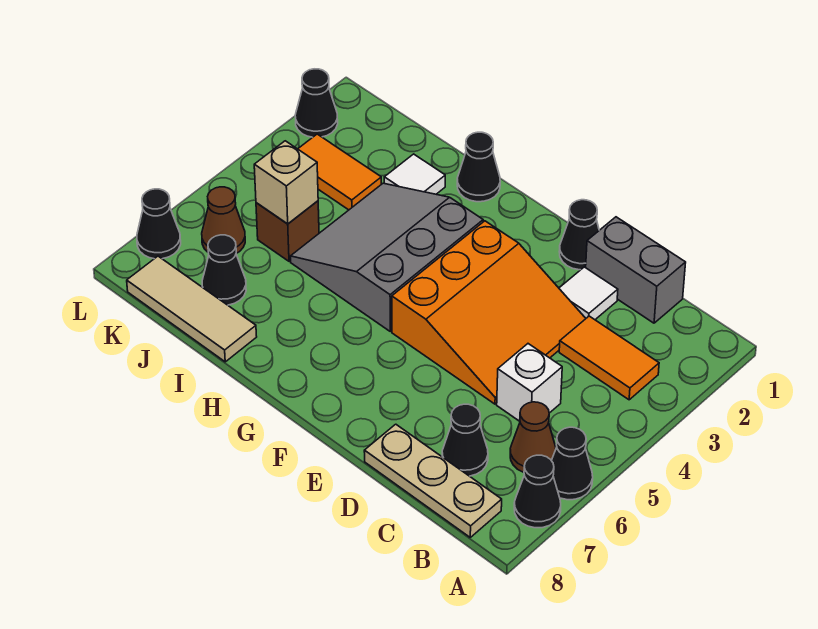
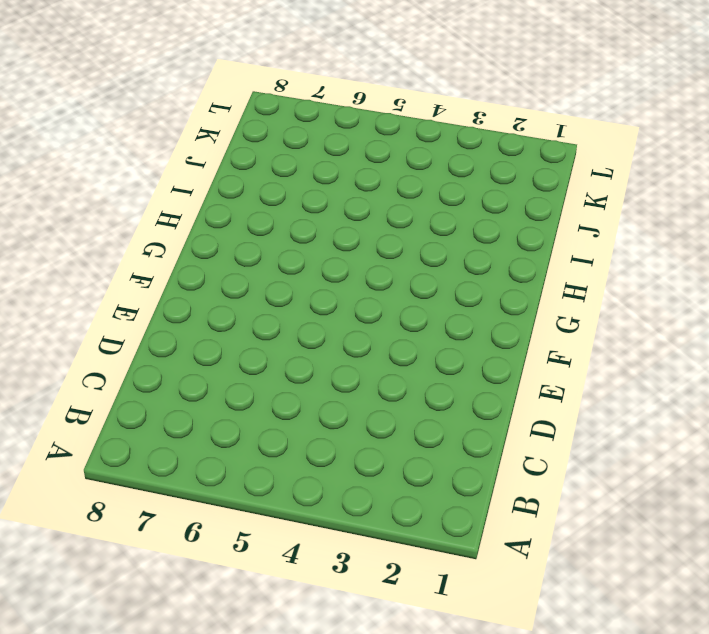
none -> black cone A6 level 1
none -> black cone A7 level 1
none -> orange tile B3:C3 level 1

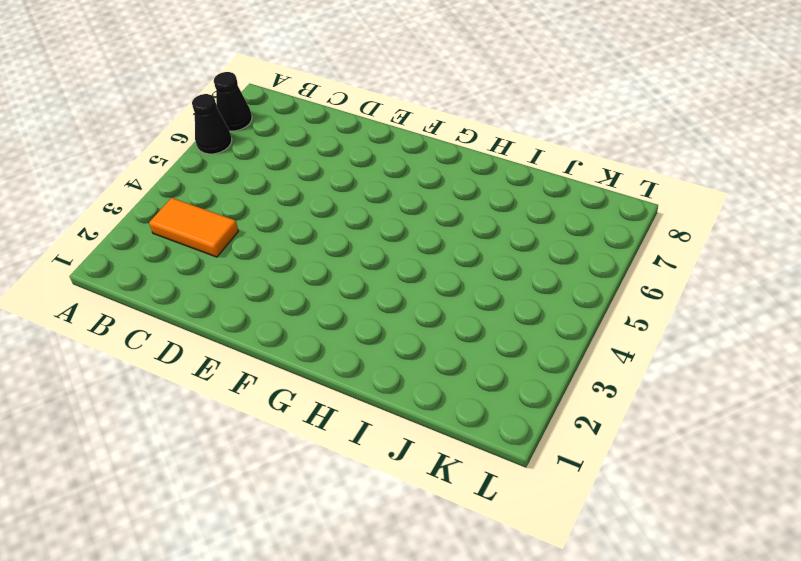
none -> brown cone B6 level 1
none -> tan plate B8:D8 level 1
none -> grey brick C1:D1 level 1

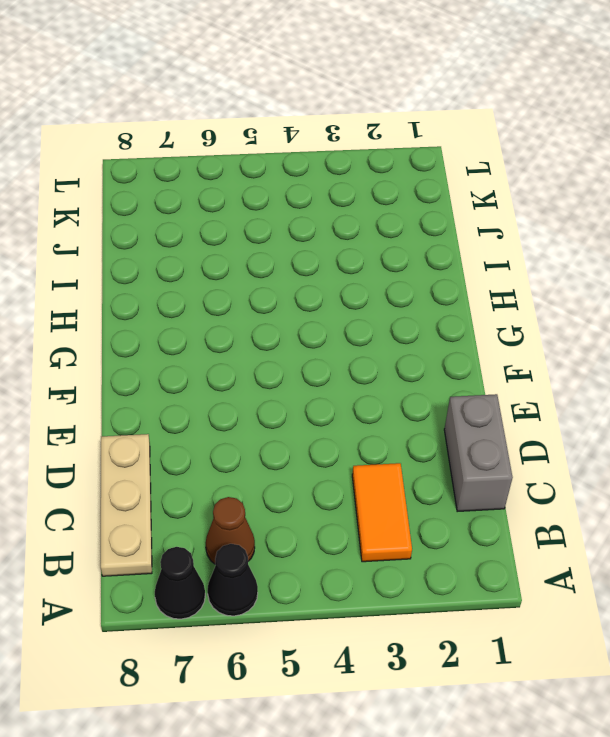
none -> white brick C5 level 1
none -> black cone C7 level 1
none -> white tile D2 level 1

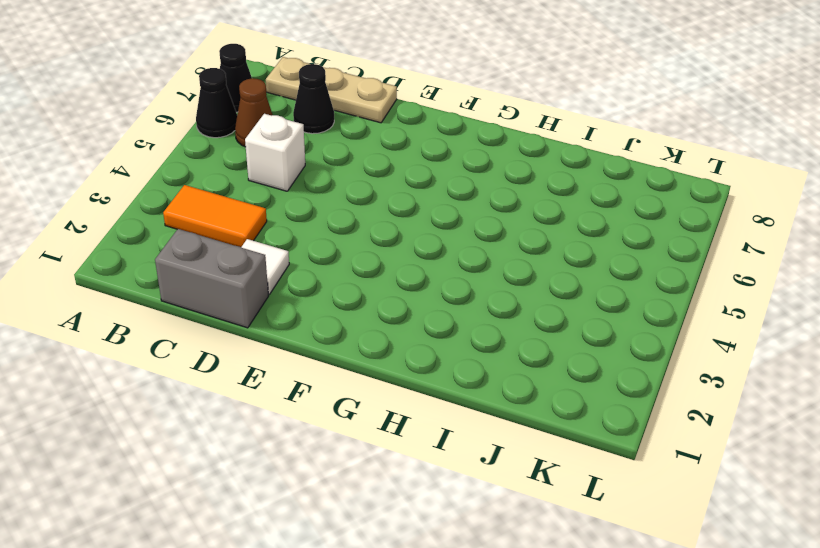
none -> orange slope D3:F5 level 1 top F
none -> black cone E1 level 1
none -> grey slope G3:I5 level 1 top G

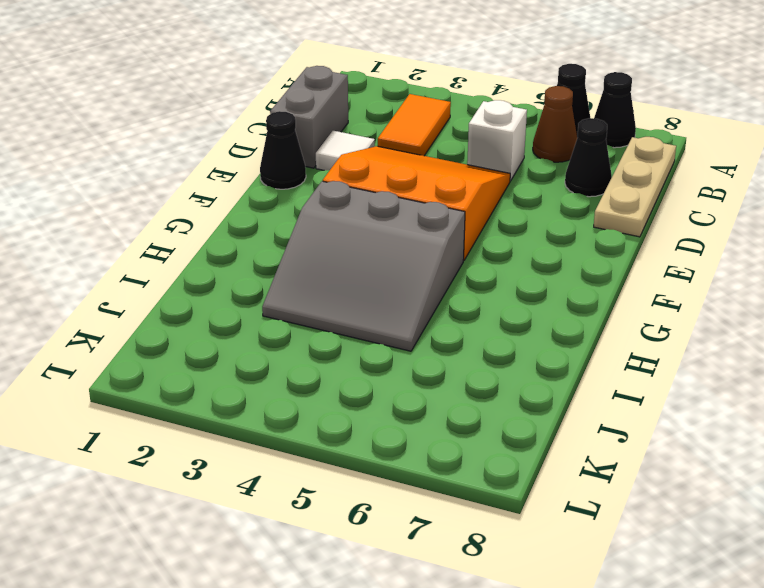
none -> black cone H1 level 1
none -> white tile I2 level 1
none -> tan tile I8:K8 level 1

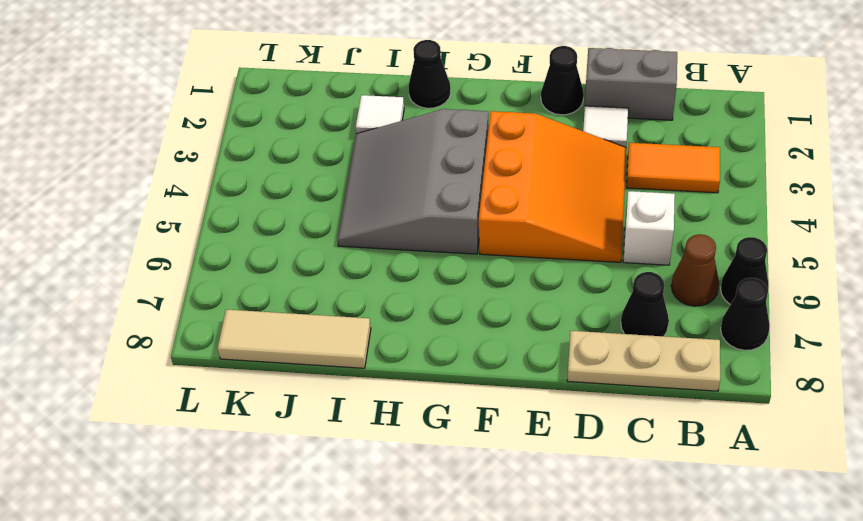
none -> orange tile J3:K3 level 1
none -> brown brick J5 level 1
none -> black cone J7 level 1

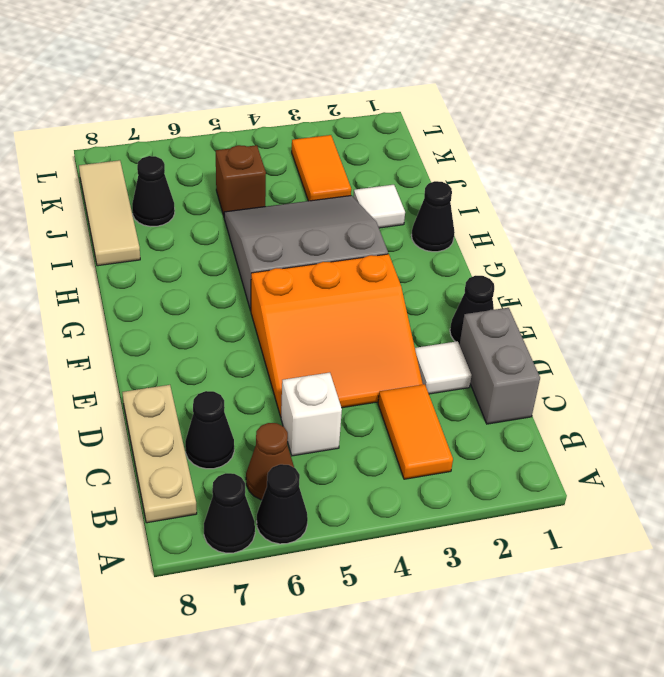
none -> brown cone K6 level 1
none -> black cone L2 level 1
none -> black cone L7 level 1

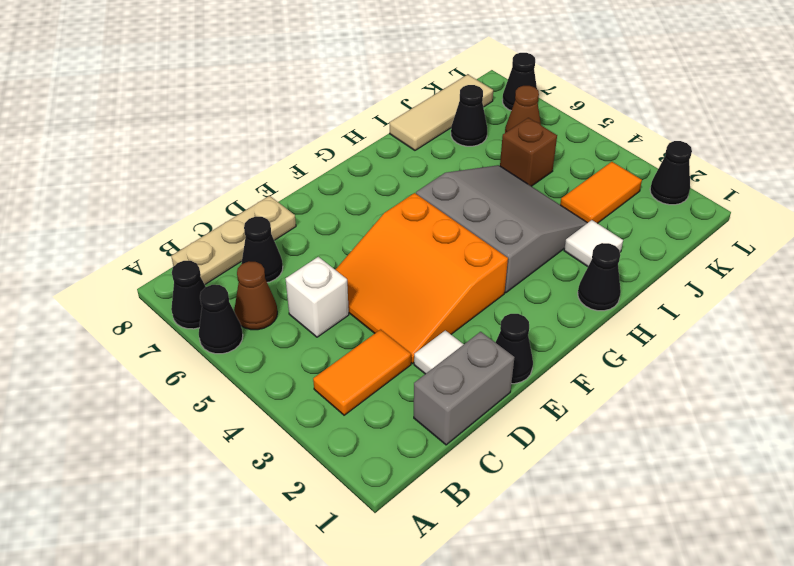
none -> tan brick J5 level 2

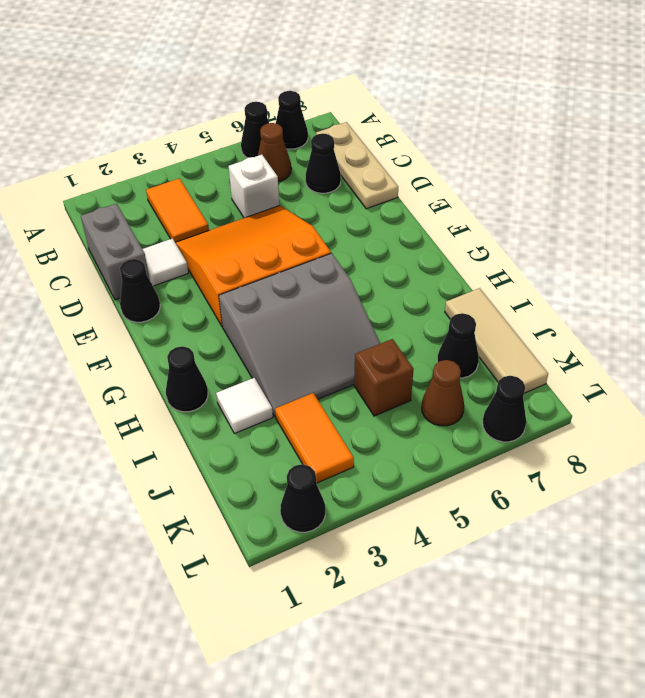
none -> tan brick J5 level 2

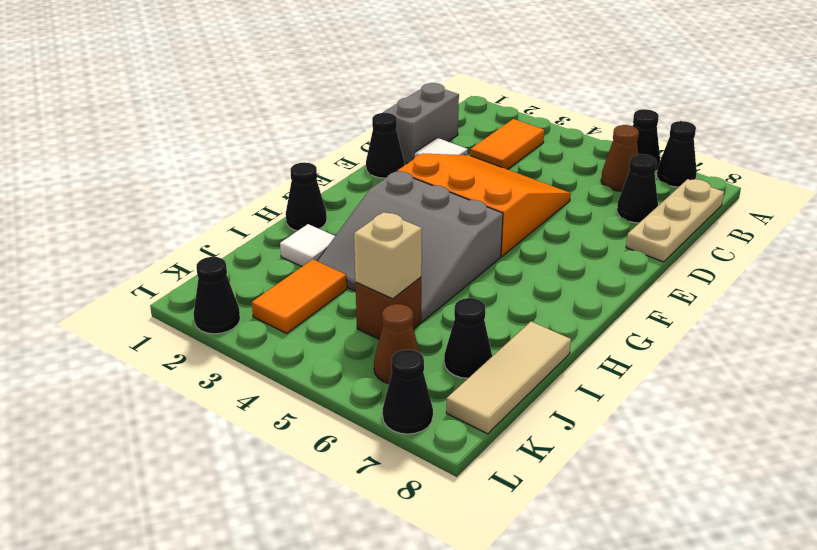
none -> white brick C5 level 1

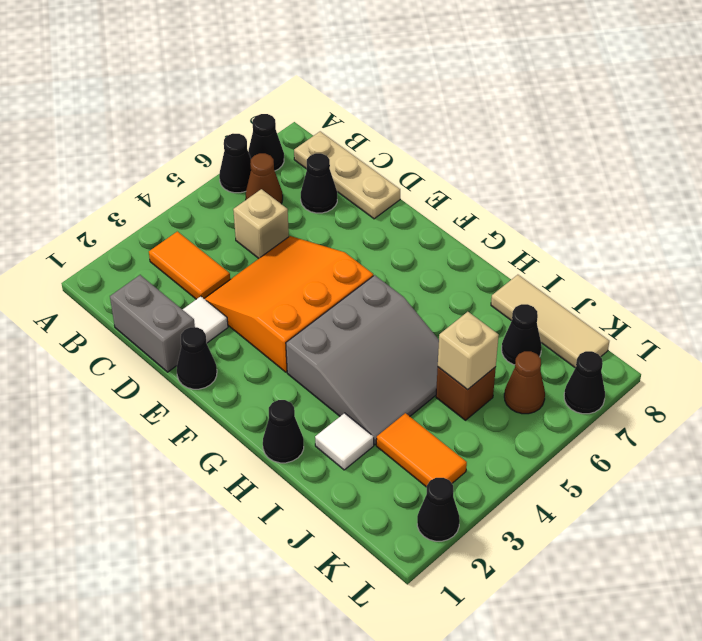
tan brick C5 level 1 -> white brick C5 level 1

